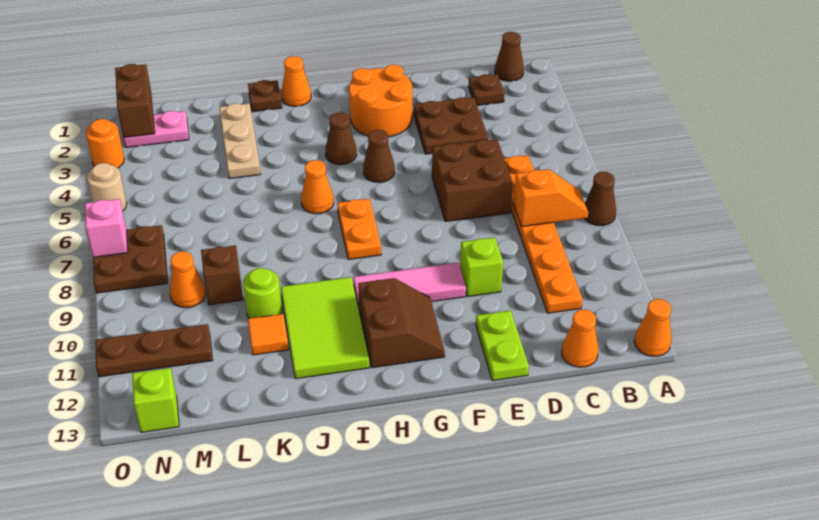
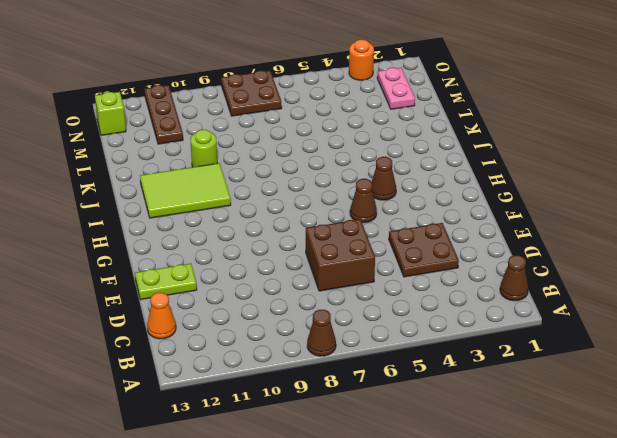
none -> orange cone A13 level 1
none -> brown plate C2 level 1
none -> orange plate C6:C11 level 1
none -> lime brick E10 level 1

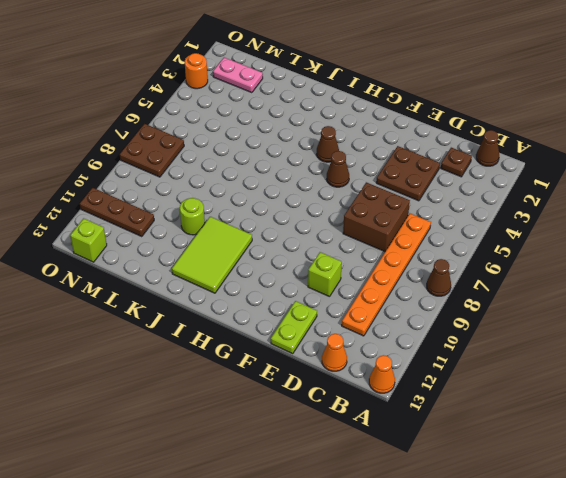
none -> orange round brick F2:G3 level 1
none -> pink tile F10:H10 level 1
none -> brown slope G11:H12 level 1 top H
none -> orange plate H7:H8 level 1

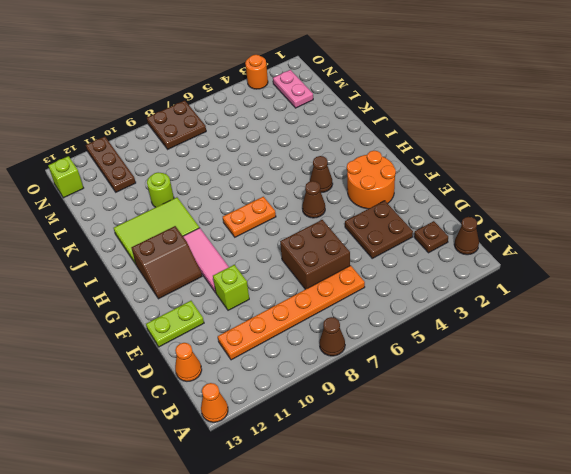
none -> orange cone I1 level 1
none -> orange cone I6 level 1
none -> brown plate J1 level 1
none -> tan plate K2:K4 level 1

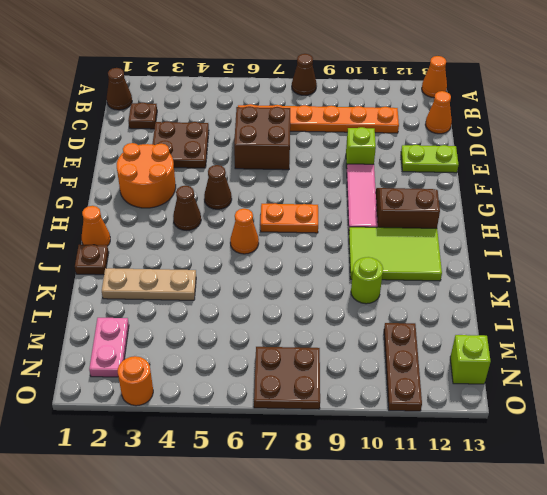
none -> orange tile K11 level 1
none -> brown brick L9 level 1
none -> orange cone M9 level 1
none -> tan round brick O5 level 1

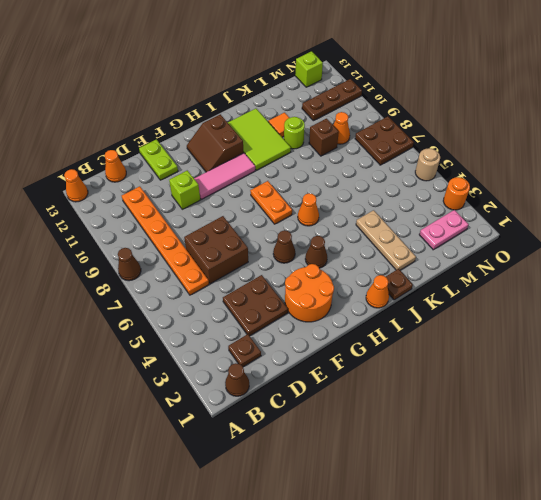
none -> orange slope B8:C8 level 2 top C
none -> brown brick N1:N2 level 2
none -> pink brick O7 level 2

